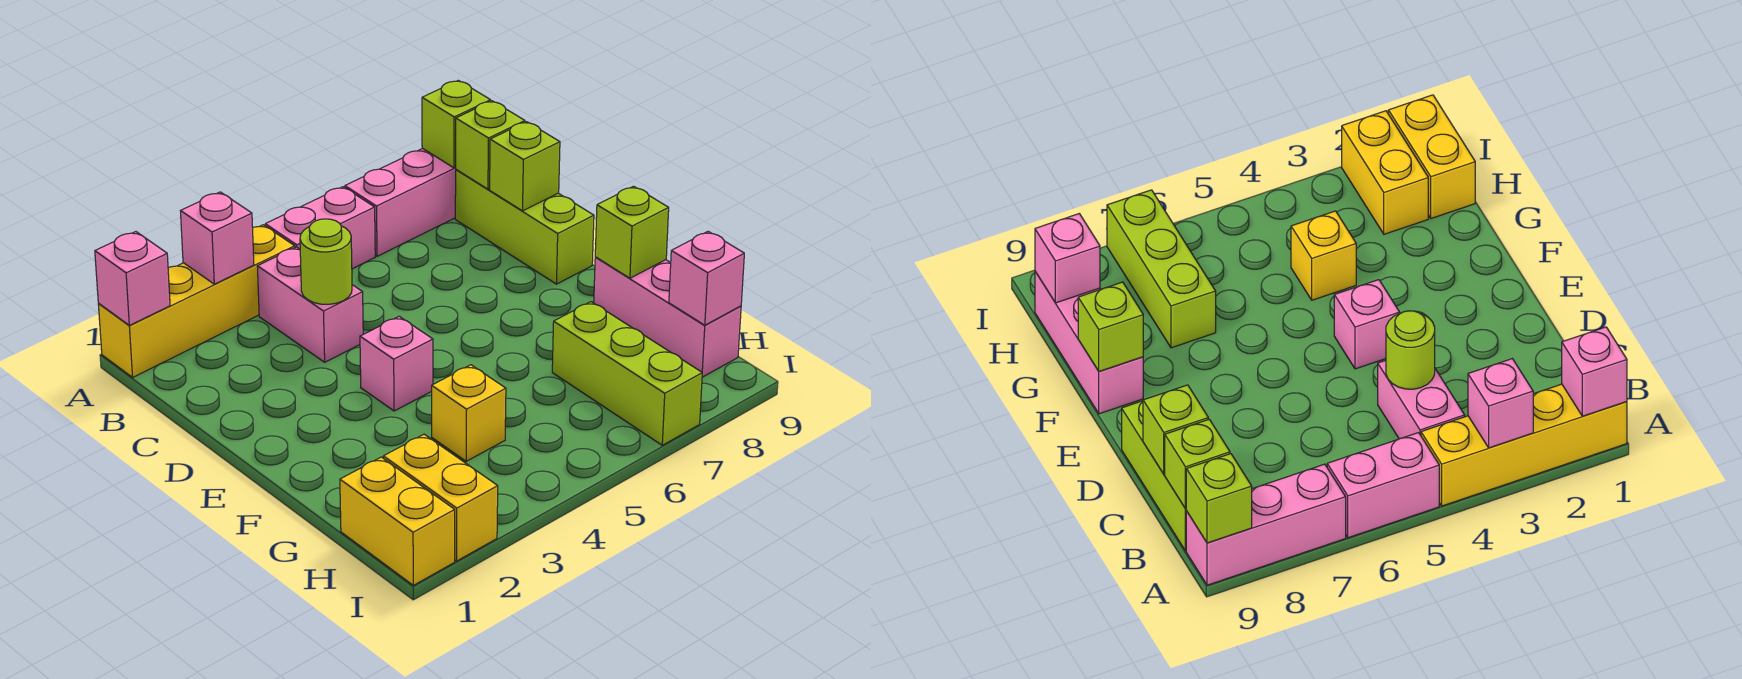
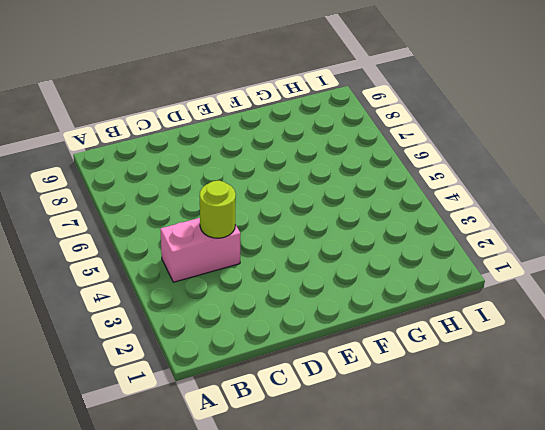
none -> yellow brick A1:A4 level 1
none -> pink brick A5:A6 level 1
none -> pink brick A7:A9 level 1

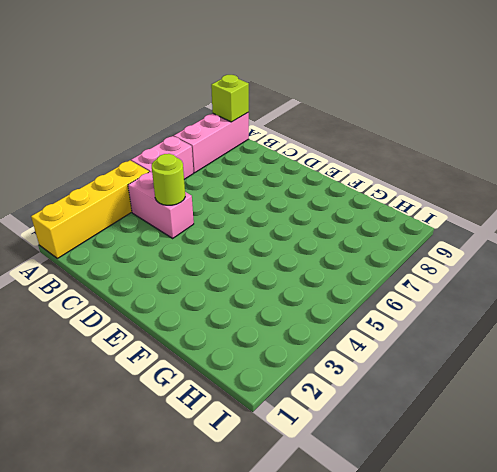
none -> lime brick B9:D9 level 1
none -> pink brick E4 level 1
none -> pink brick F9:H9 level 1

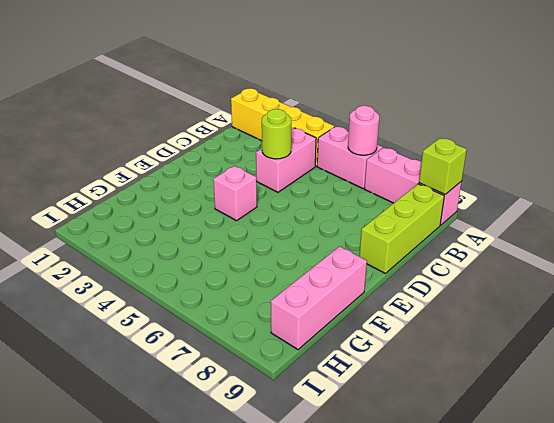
pink round brick A6 level 2 -> none
none -> yellow brick G4 level 1
none -> lime brick G7:I7 level 1
none -> yellow brick H1:I1 level 1

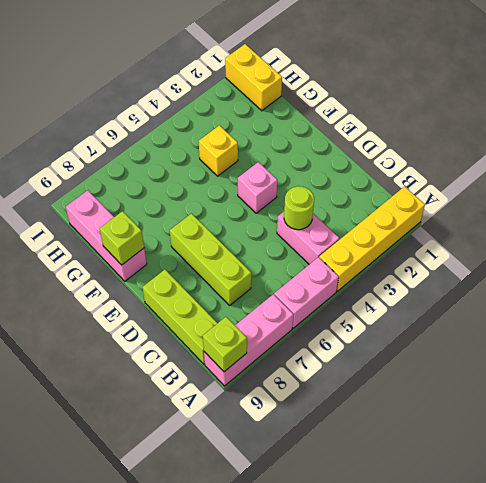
lime brick C7:E7 level 1 -> lime brick G7:I7 level 1
none -> yellow brick H2:I2 level 1
none -> pink brick A1 level 2
none -> pink brick A3 level 2

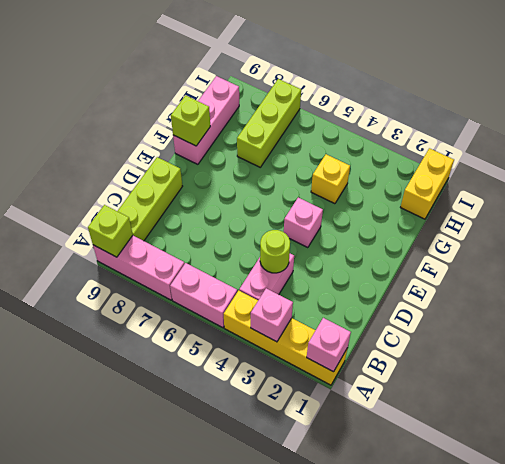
none -> yellow brick H2:I2 level 1
none -> lime brick B9 level 2
none -> lime brick C9 level 2

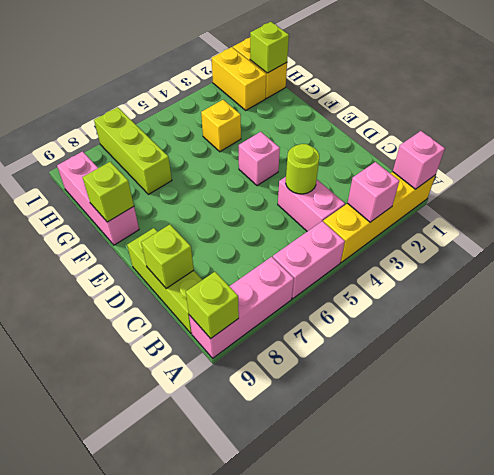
lime brick H1 level 2 -> lime brick B9 level 2
none -> pink brick H9 level 2

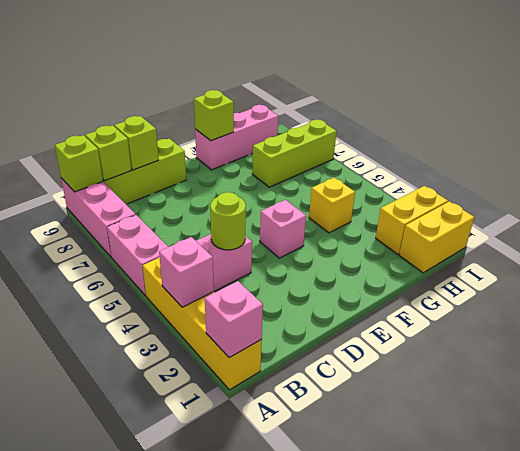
none -> pink brick H9 level 2

